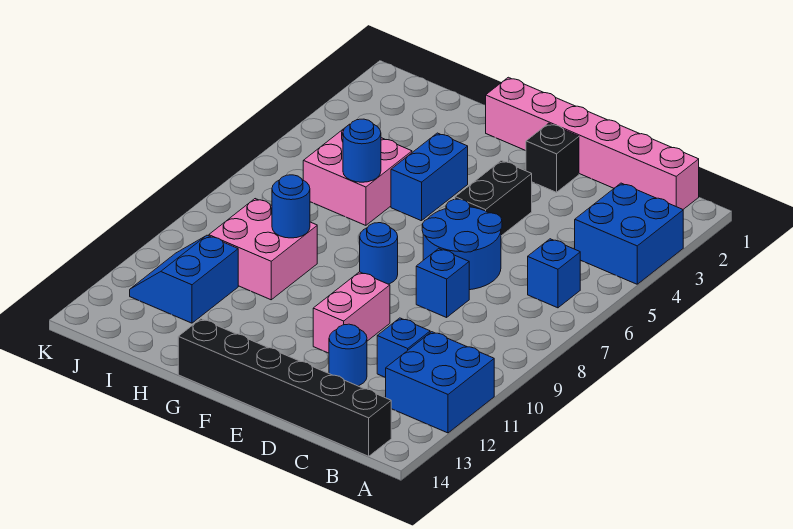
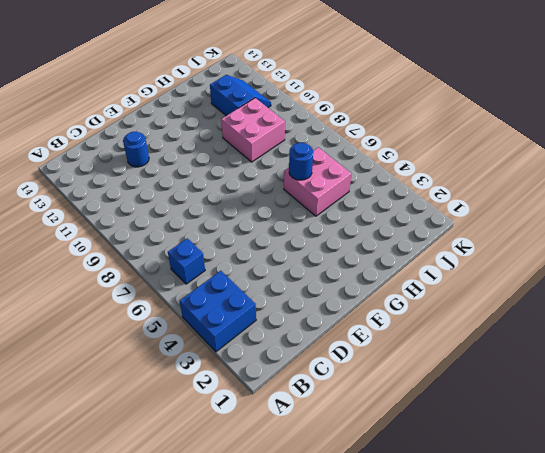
none -> blue brick A11:B12 level 1
none -> pink brick B1:G1 level 1
none -> black brick B14:G14 level 1

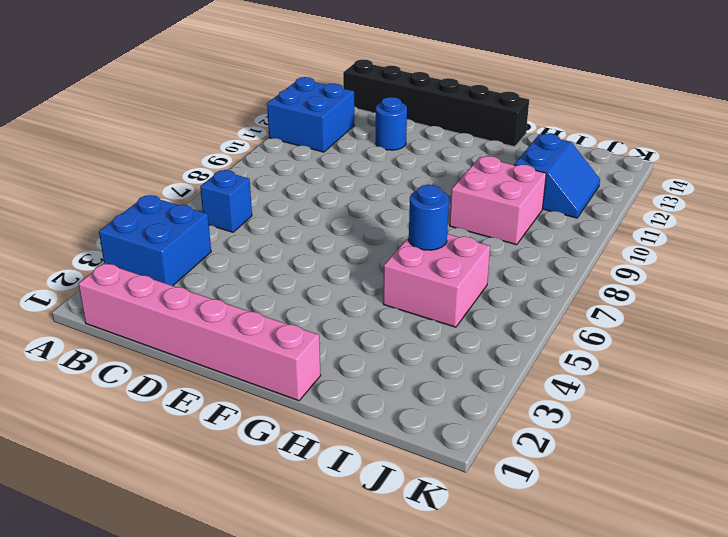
none -> blue brick C11 level 1
none -> blue round brick D6:E7 level 1
none -> blue brick D8 level 1

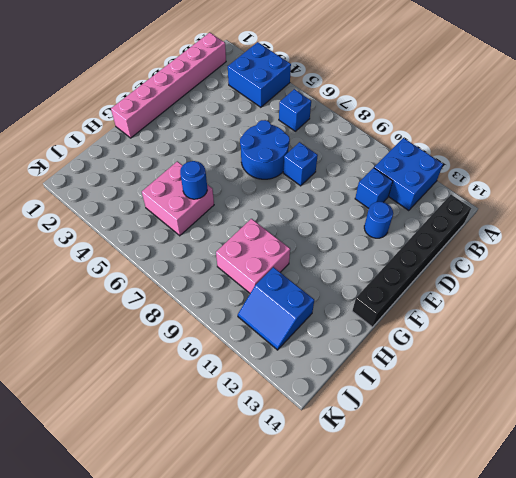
none -> black brick E2 level 1
none -> black brick E4:E5 level 1
none -> pink brick E10:E11 level 1

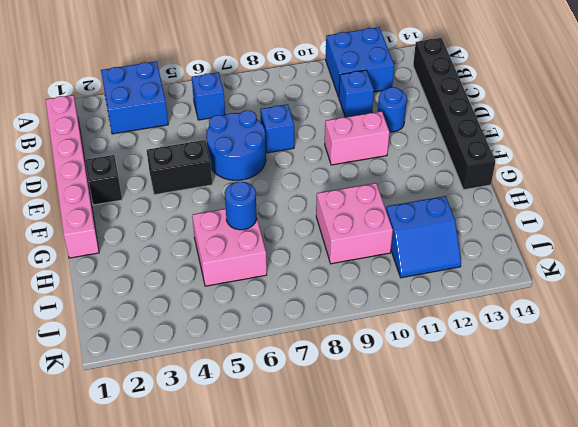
none -> blue round brick F8 level 1
none -> blue brick G4:G5 level 1
none -> blue round brick H9 level 2

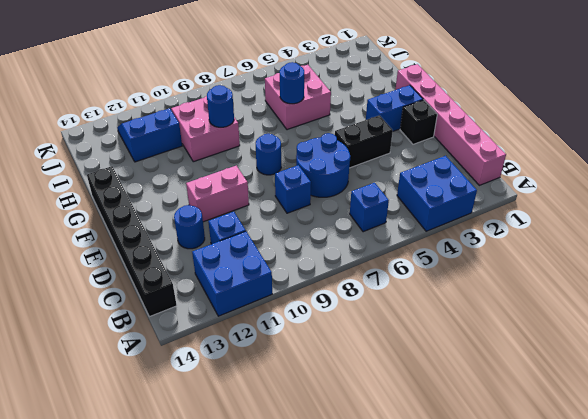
blue brick F2:F3 level 1 -> blue brick G4:G5 level 1

